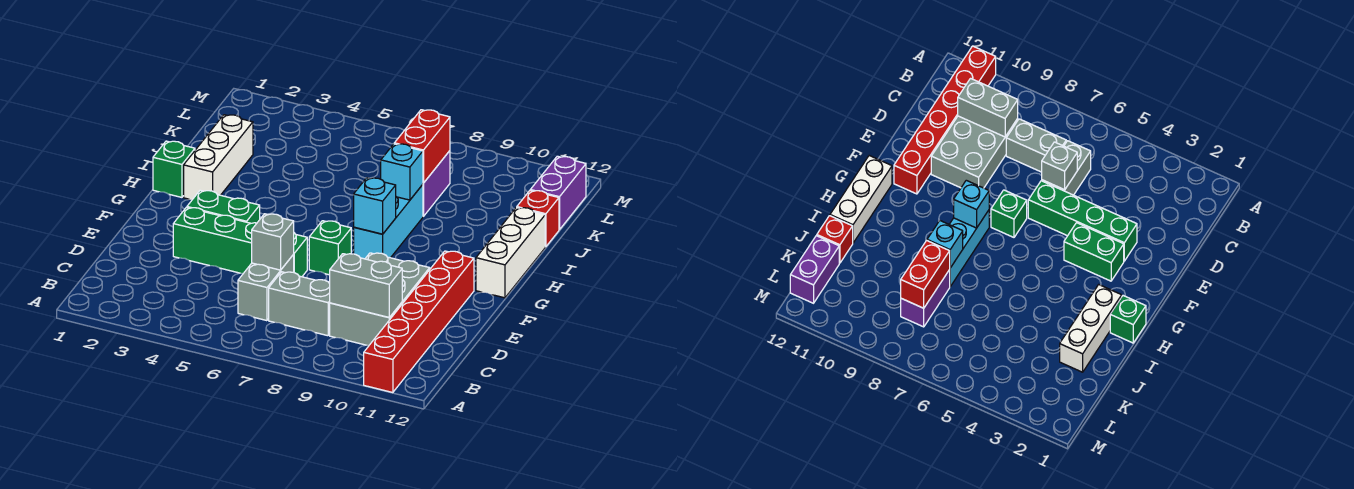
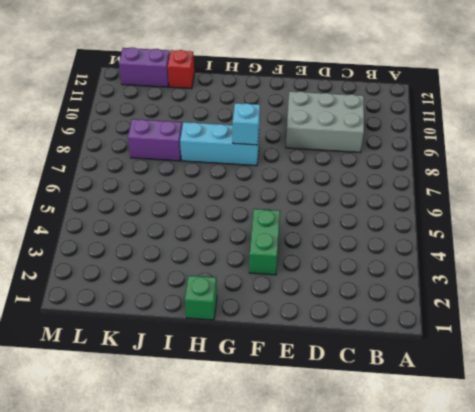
none -> red brick A11:F11 level 1
none -> grey brick C6:D6 level 1
none -> grey brick C7:C8 level 1

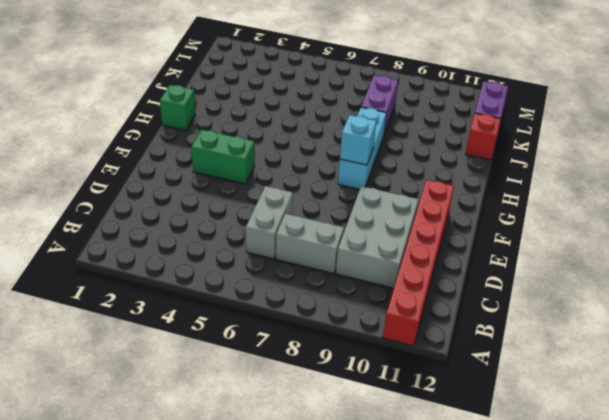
none -> green brick E3:E6 level 1
none -> green brick F7 level 1
none -> white brick G12:I12 level 1

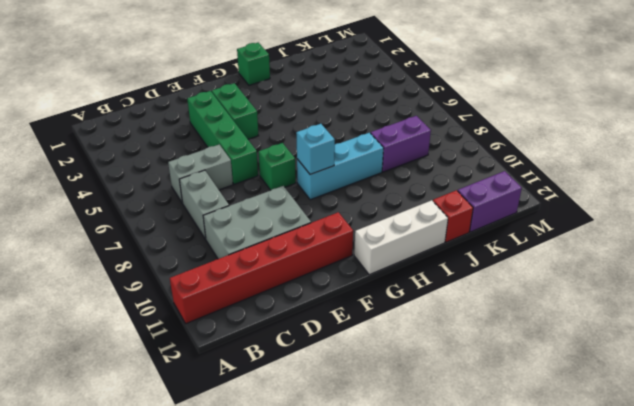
none -> white brick H2:J2 level 1
none -> grey brick C9:C10 level 2
none -> grey brick D6 level 2

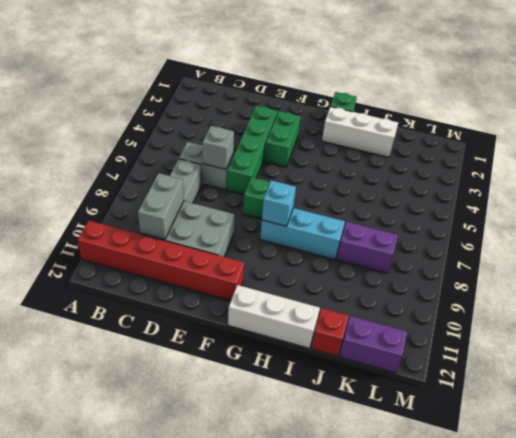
none -> cyan brick I8 level 2
none -> red brick J8:K8 level 2

